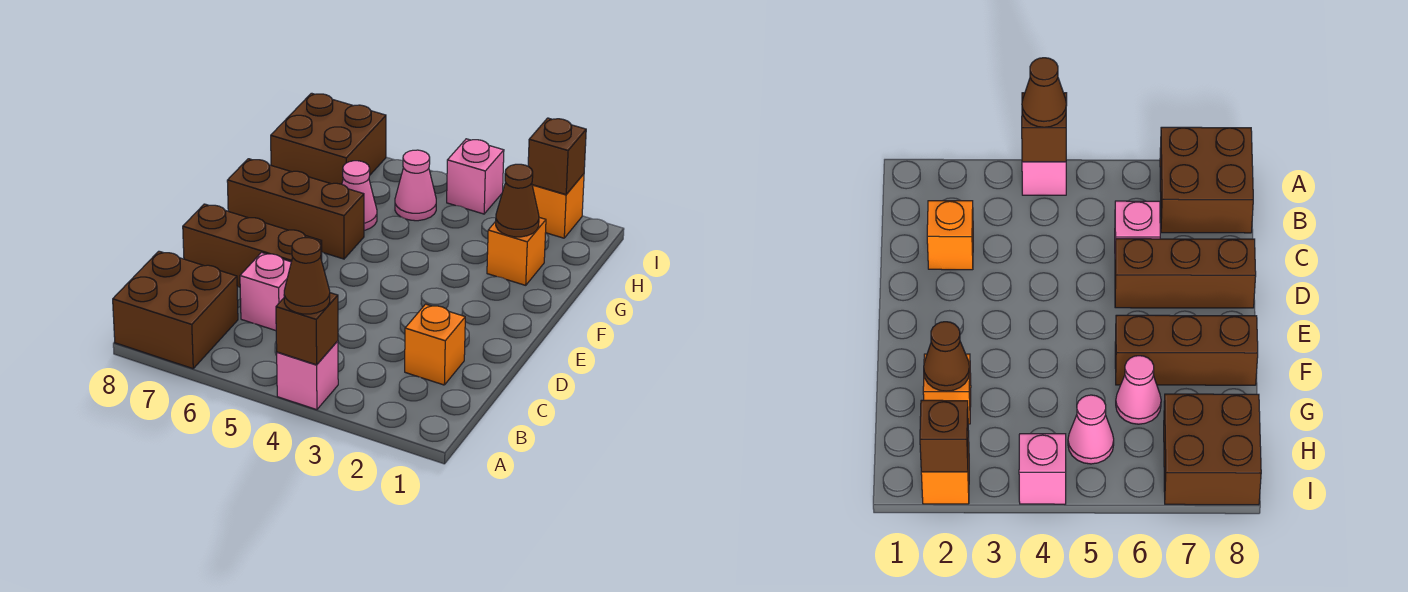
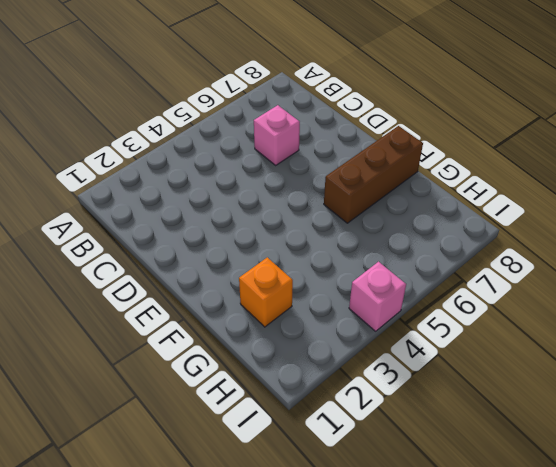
none -> pink brick A4 level 1
none -> brown brick A7:B8 level 1
none -> orange brick C2 level 1

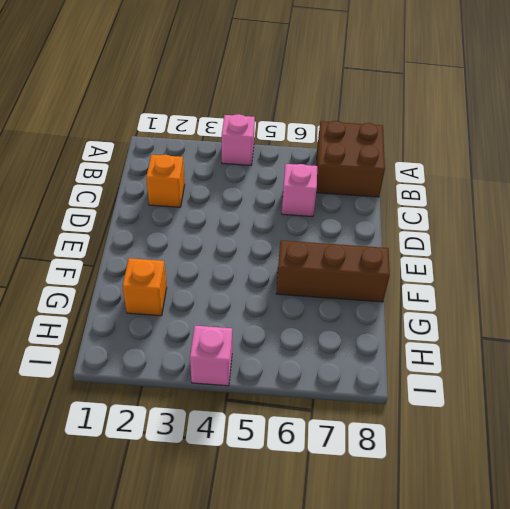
none -> brown brick D6:D8 level 1
none -> pink cone G6 level 1
none -> pink cone H5 level 1

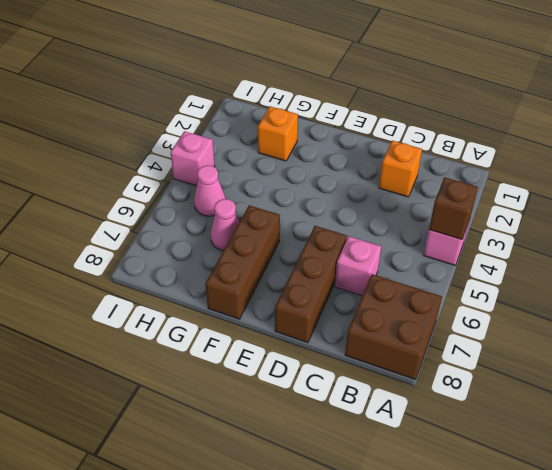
none -> brown brick H7:I8 level 1
none -> orange brick I2 level 1
none -> brown cone G2 level 2

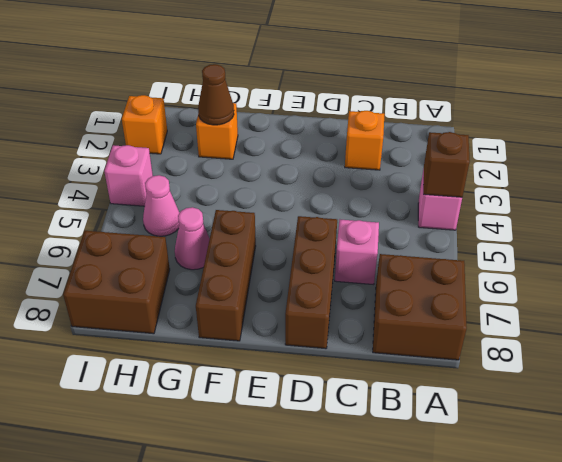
none -> brown brick I2 level 2
none -> brown cone A4 level 3

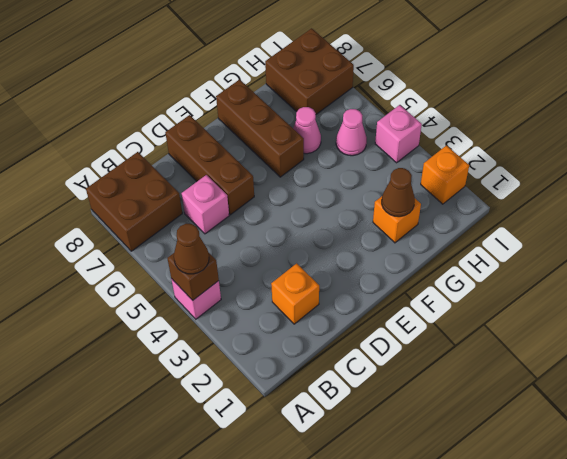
none -> brown brick I2 level 2

